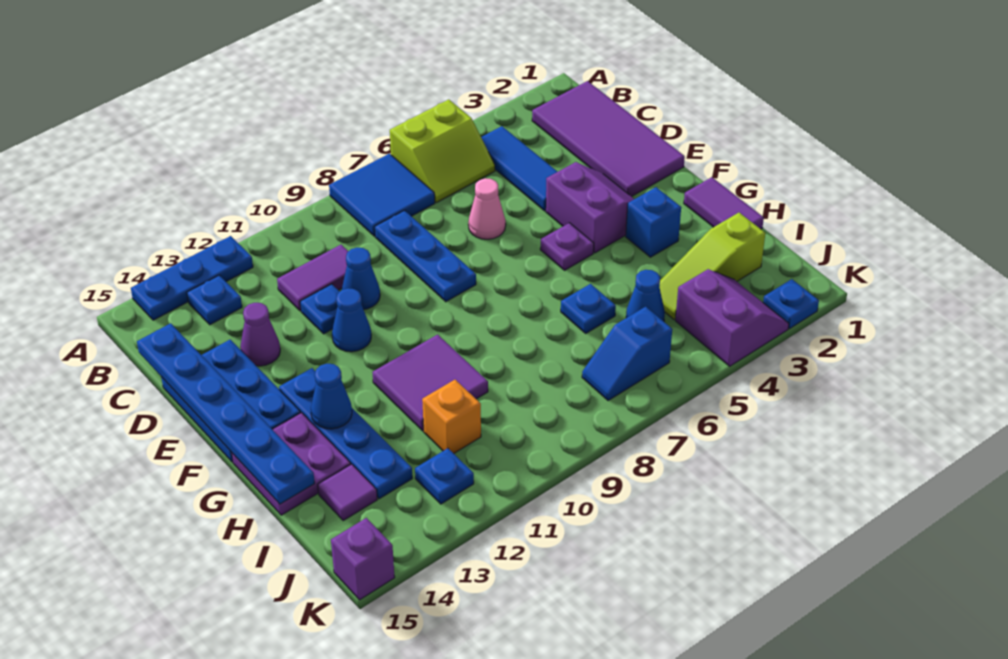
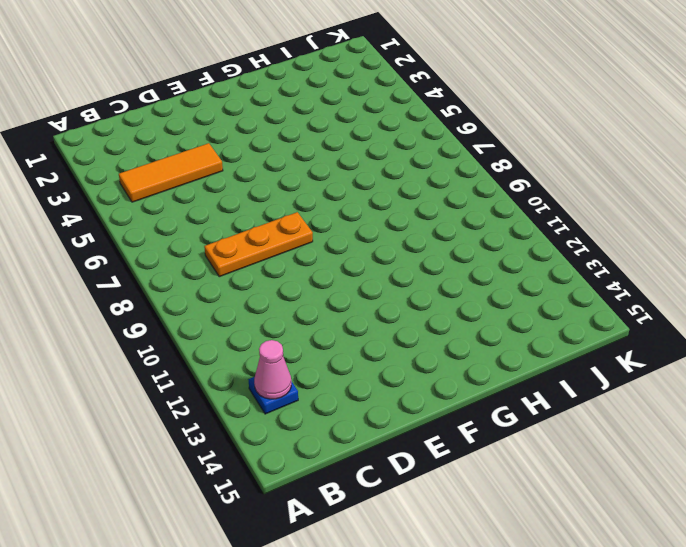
orange tile B4:D4 level 1 -> blue tile B4:D4 level 1
pink cone B13 level 2 -> pink cone D6 level 1
orange plate C8:E8 level 1 -> blue plate C8:E8 level 1
none -> lime slope A5:B6 level 1 top A
none -> blue tile A7:B8 level 1
none -> blue plate A12:A14 level 1
none -> purple tile B1:E2 level 1

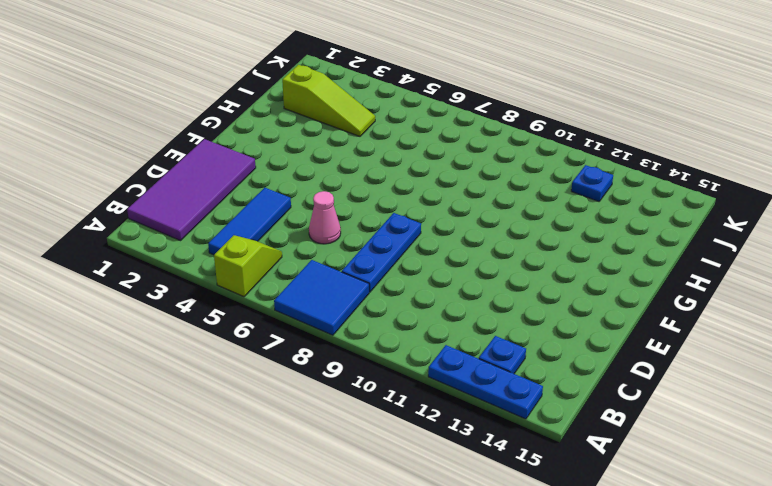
lime slope A5:B5 level 1 top A -> lime slope A5:B6 level 1 top A
none -> purple tile C10:C11 level 1
none -> blue cone D10 level 1
none -> blue plate D11 level 1
none -> purple cone D13 level 1

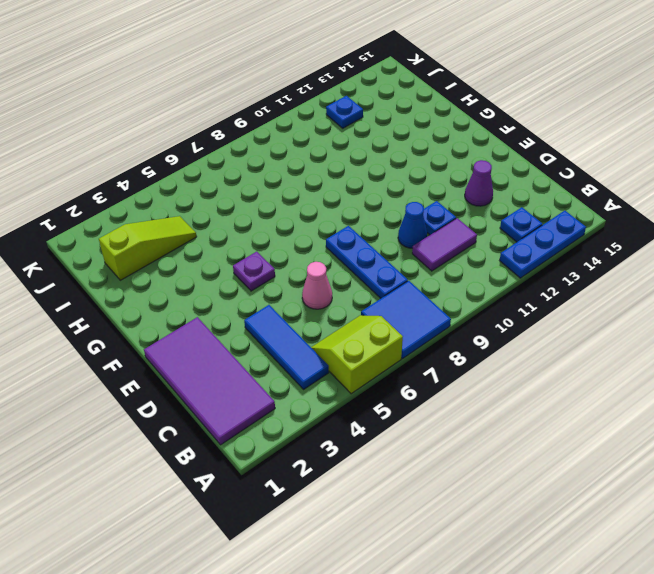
none -> blue plate D14:F15 level 1
none -> purple slope E3:F4 level 1 top 4
none -> blue cone E11 level 1
none -> blue plate F13:I13 level 1

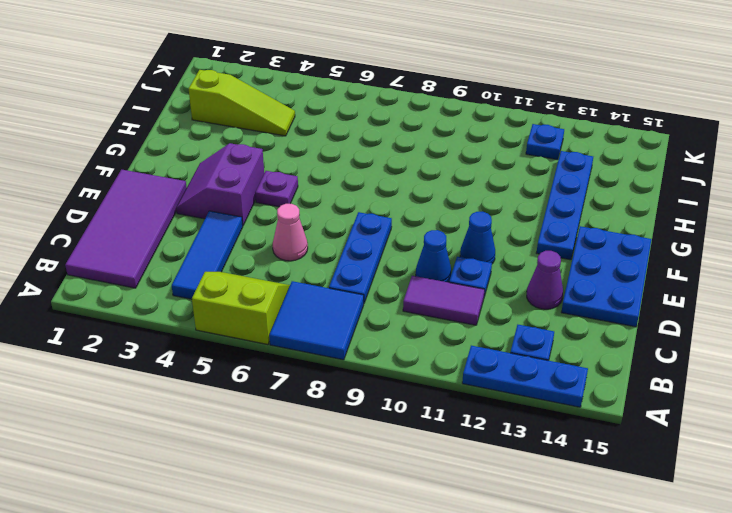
none -> purple tile G1:H1 level 1
none -> blue brick G3 level 1
none -> purple tile G10:H11 level 1
none -> purple plate G14:H15 level 1

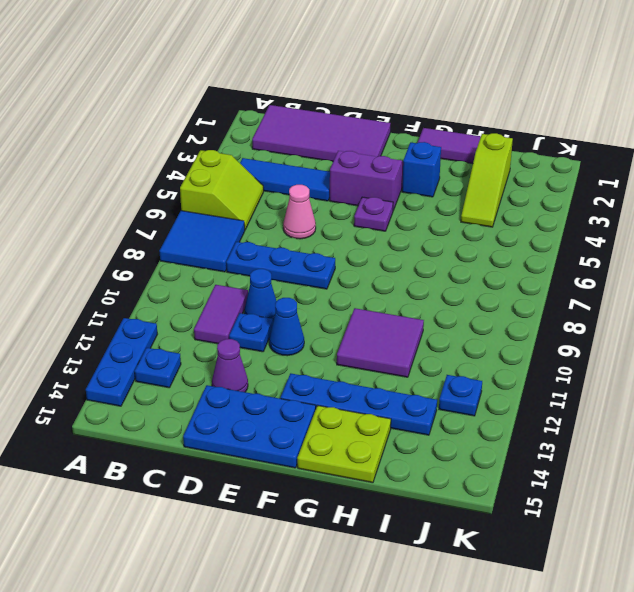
lime plate G14:H15 level 1 -> purple plate G14:H15 level 1
none -> blue plate H6 level 1
none -> blue cone I5 level 1
none -> orange brick I11 level 1
none -> purple tile I14 level 1

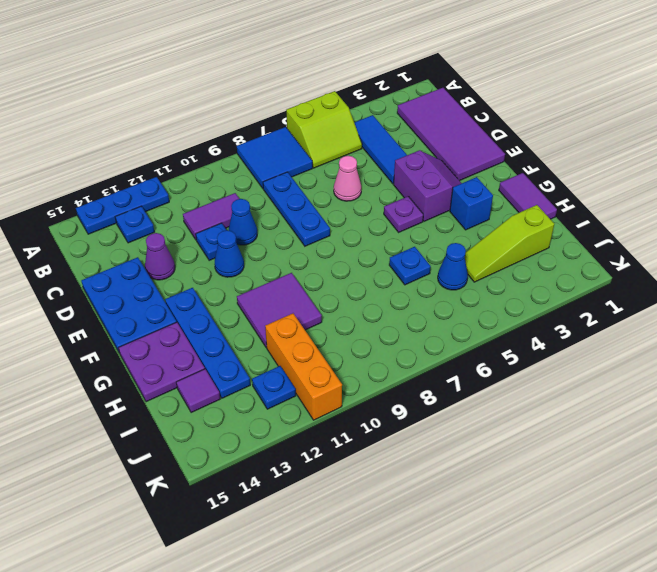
orange brick I11:K11 level 1 -> orange brick I11 level 1
none -> purple slope J3:K4 level 1 top 4
none -> blue slope J6:J7 level 1 top 6
none -> blue plate K2 level 1
none -> purple brick K15 level 1

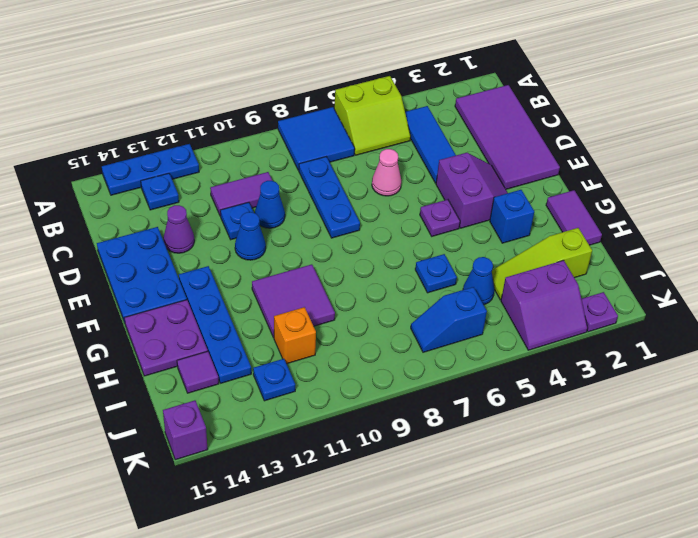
purple slope J3:K4 level 1 top J -> purple slope J3:K4 level 1 top 4
purple plate K2 level 1 -> blue plate K2 level 1
none -> blue plate C15:H15 level 2
none -> blue cone G13 level 2

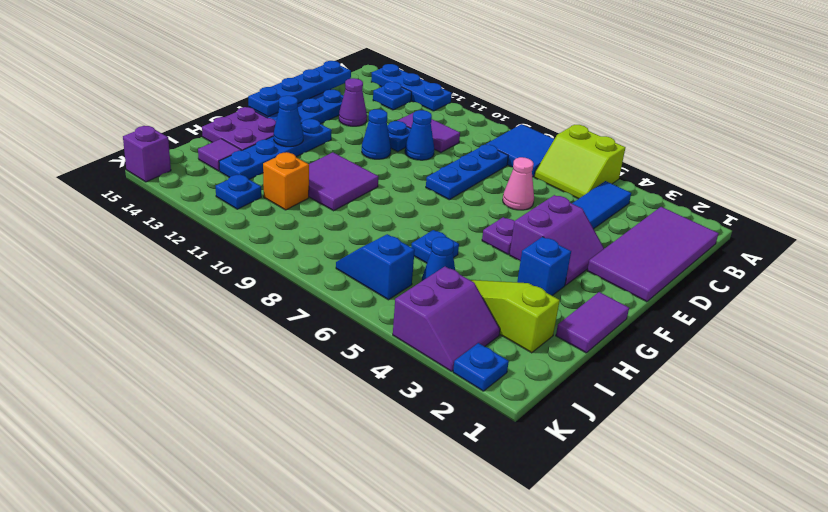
blue plate C15:F15 level 2 -> blue plate C15:H15 level 2

